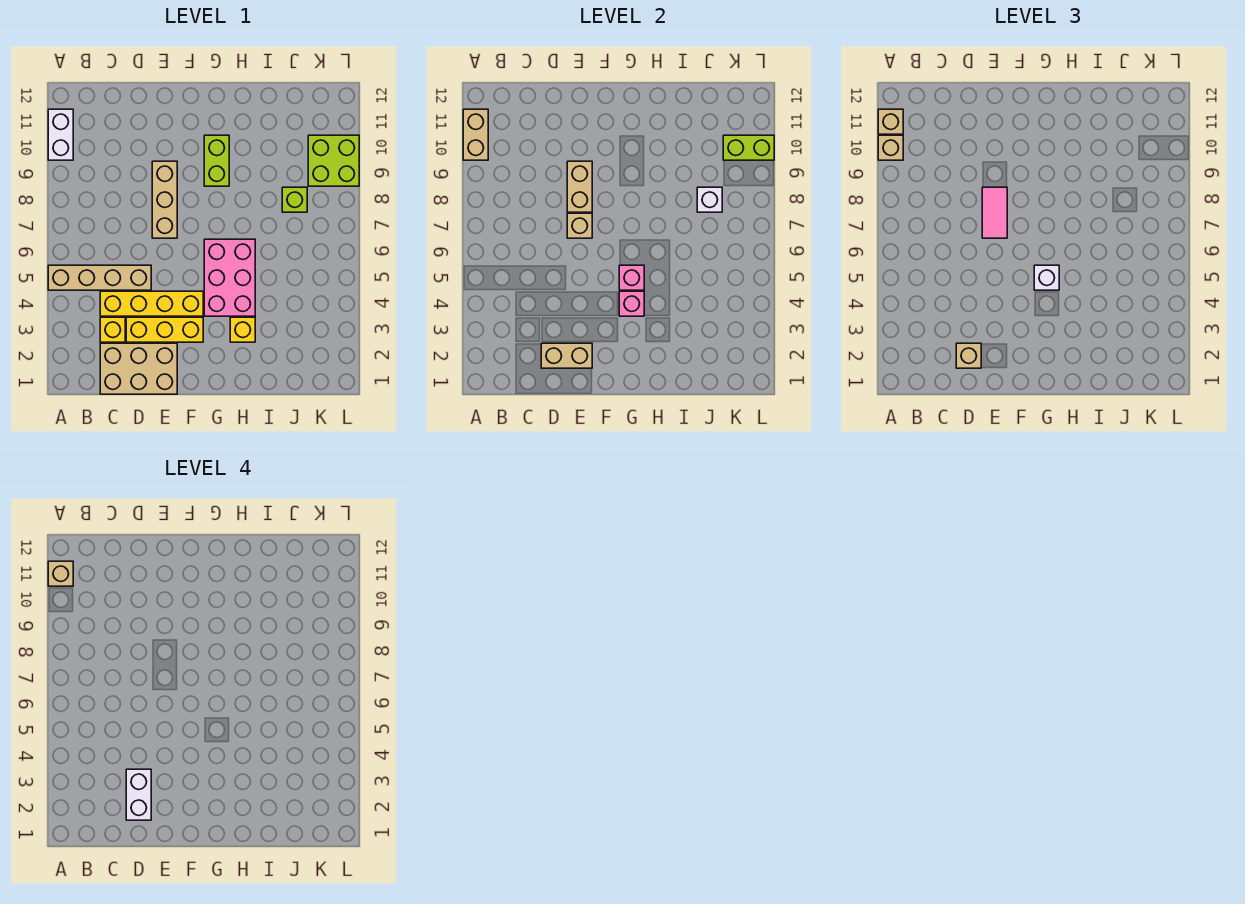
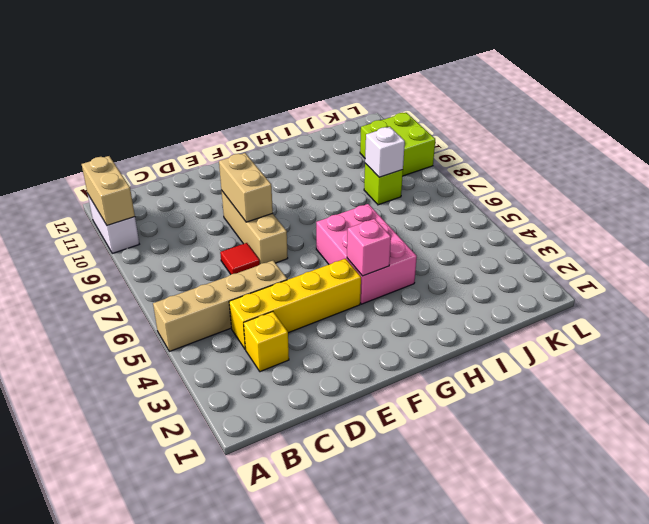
red tile D7 level 1 -> none
none -> tan brick C1:E2 level 1
none -> yellow brick D3:F3 level 1
none -> lime brick G9:G10 level 1

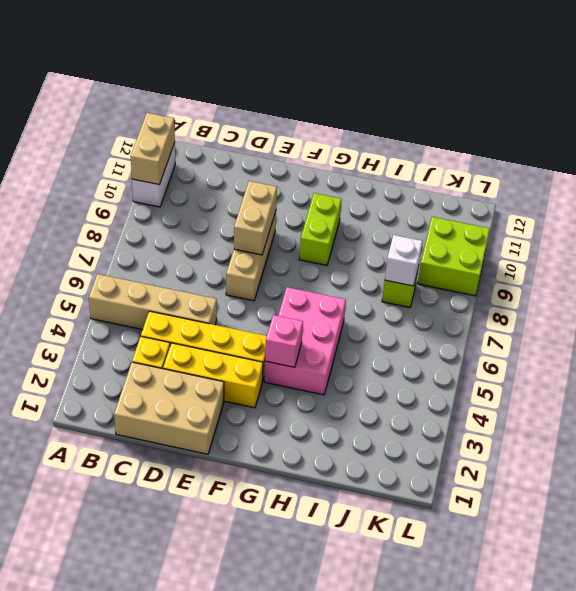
none -> yellow brick H3 level 1
none -> tan brick D2:E2 level 2
none -> tan brick E7 level 2

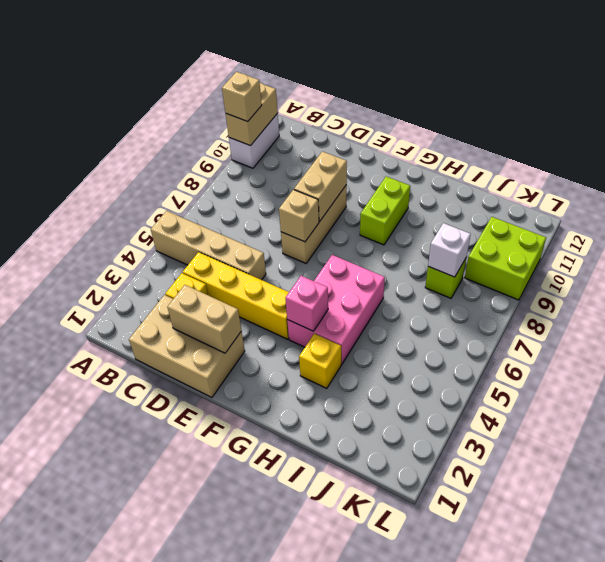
none -> yellow brick D3:F3 level 1
none -> pink brick G5 level 2
none -> lime brick K10:L10 level 2

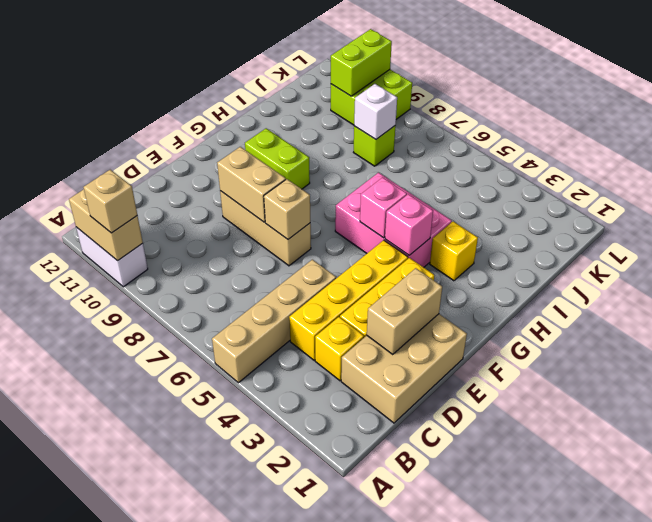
none -> tan brick A11 level 3
none -> tan brick D2 level 3
none -> pink tile E7:E8 level 3

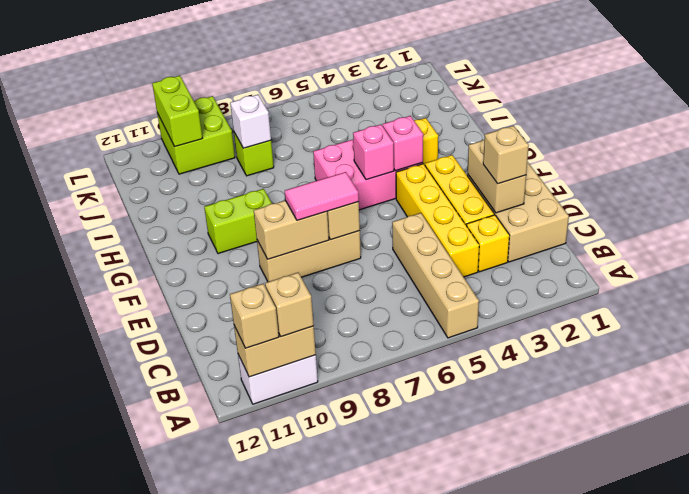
none -> white brick G5 level 3
none -> tan brick A11 level 4
none -> white brick D2:D3 level 4

